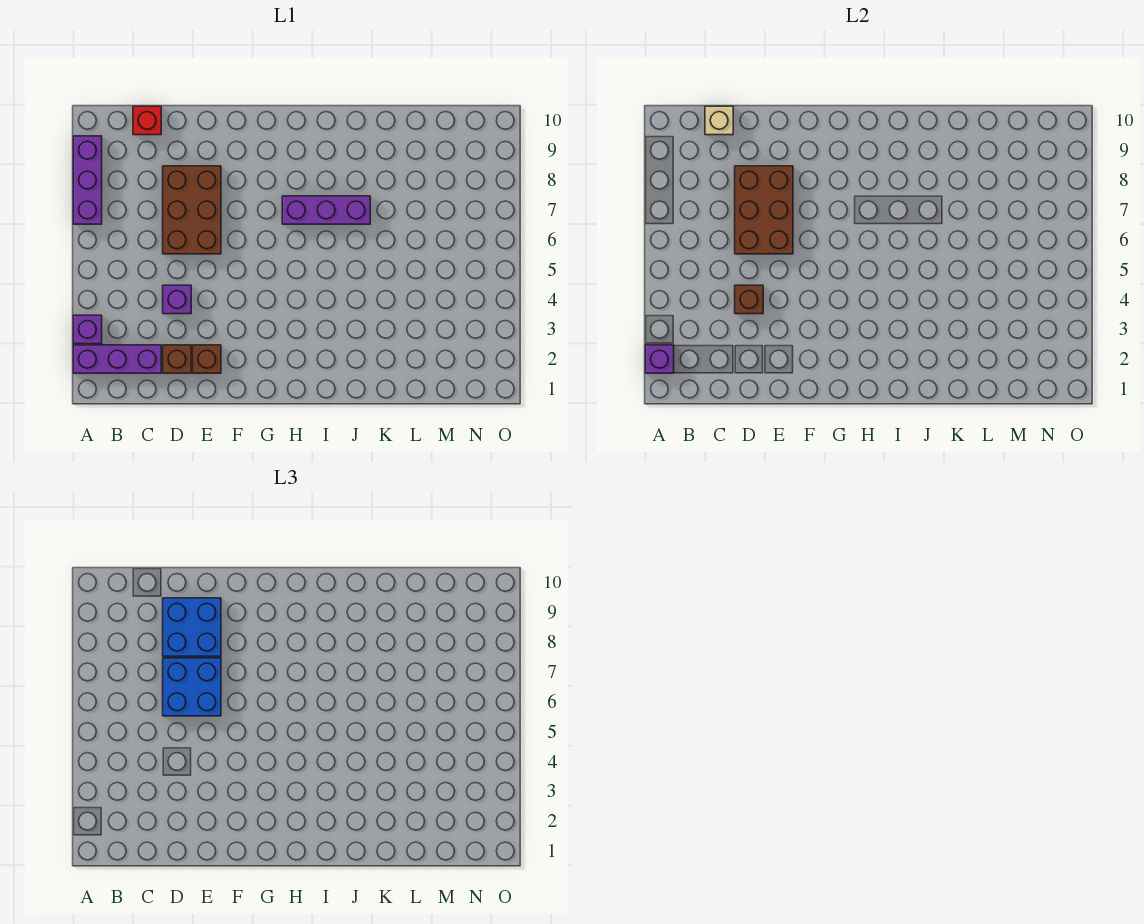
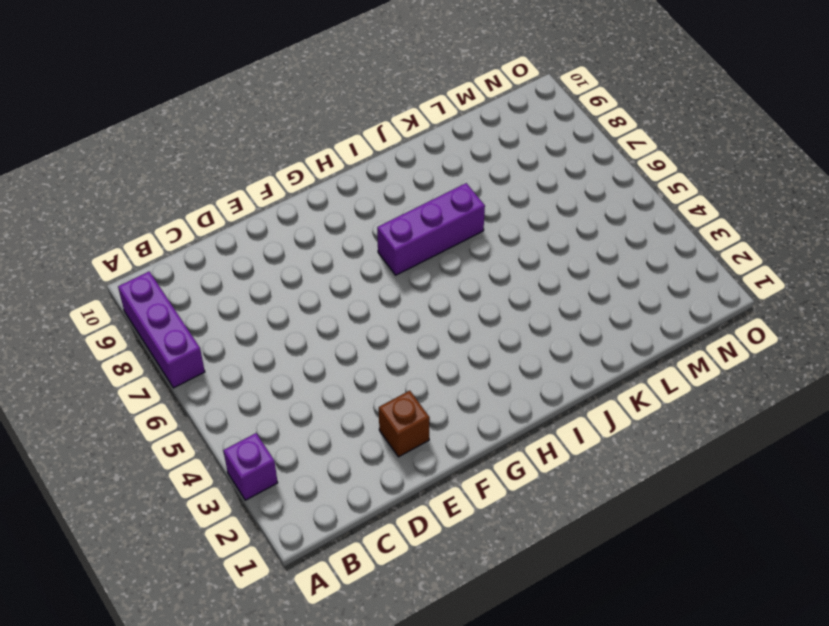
none -> purple brick A2:C2 level 1
none -> red brick C10 level 1
none -> brown brick D2 level 1

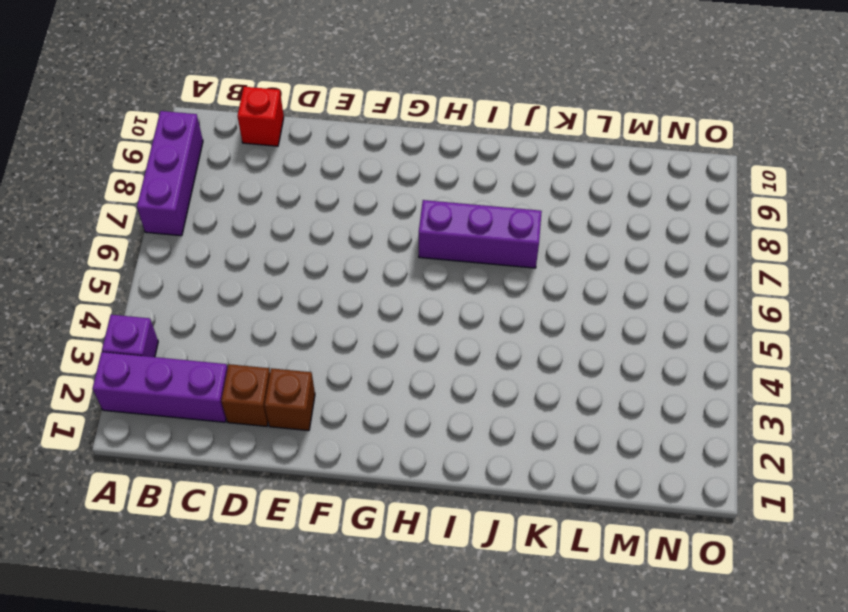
none -> purple brick D4 level 1
none -> brown brick D6:E8 level 1
none -> purple brick A2 level 2

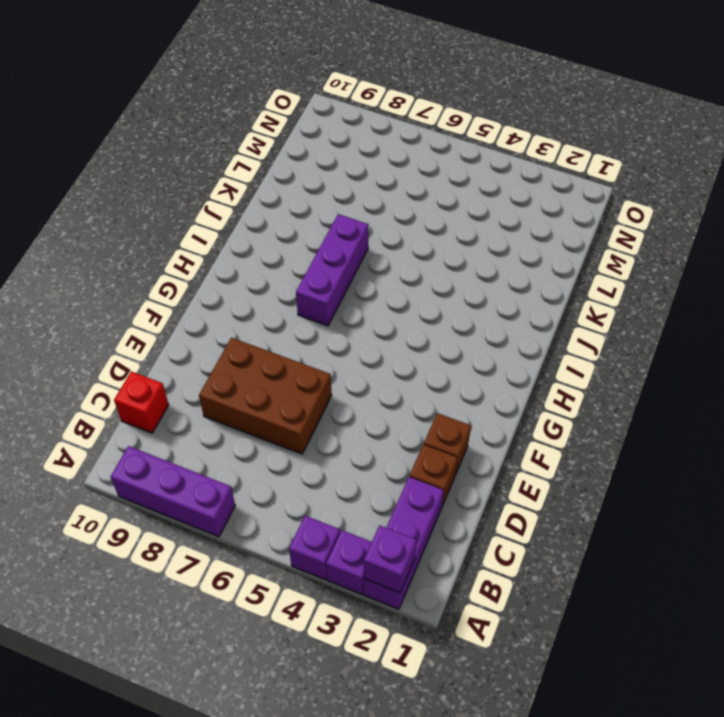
purple brick A4 level 1 -> purple brick D4 level 1
none -> tan brick C10 level 2
none -> brown brick D4 level 2
none -> brown brick D6:E8 level 2

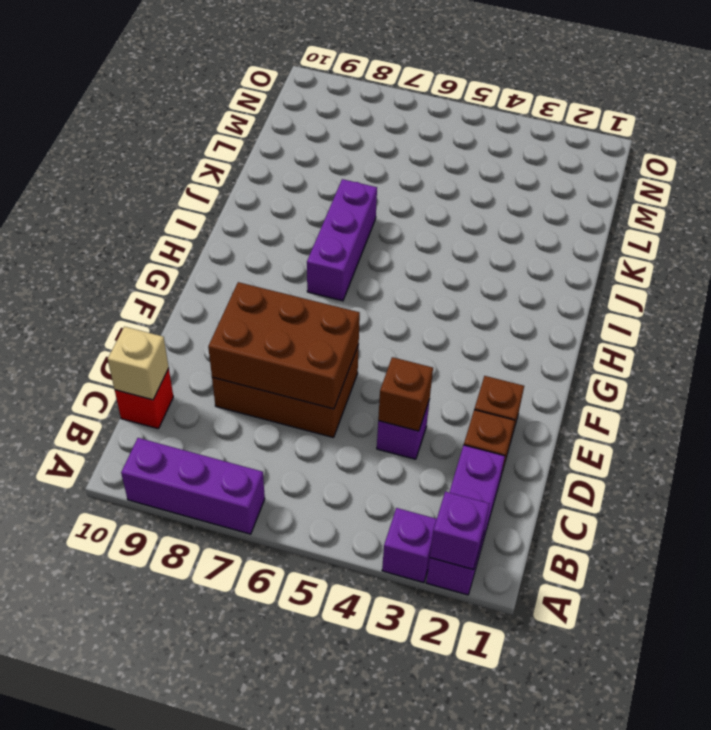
none -> blue brick D6:E7 level 3
none -> blue brick D8:E9 level 3

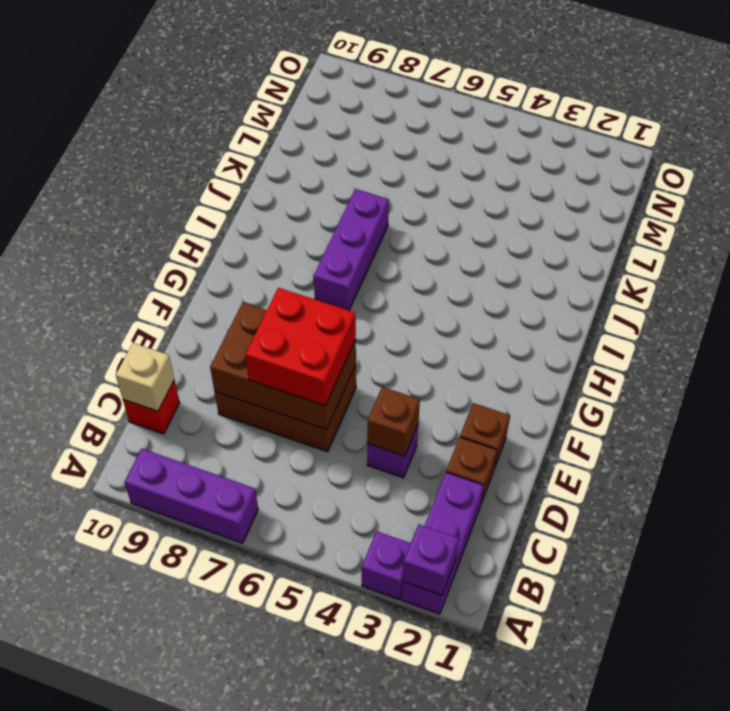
red brick D6:E7 level 3 -> blue brick D6:E7 level 3
none -> blue brick D8:E9 level 3

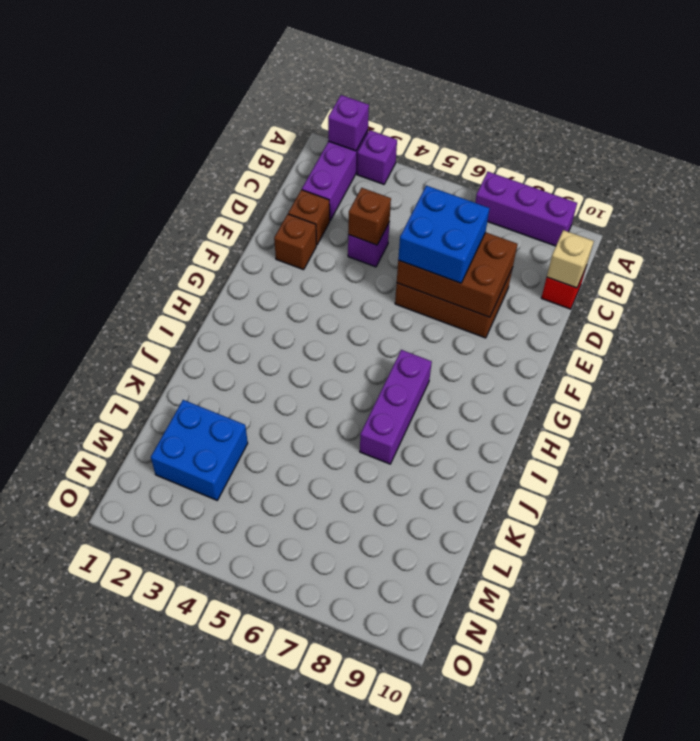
blue brick L2:M3 level 1 -> blue brick D8:E9 level 3

